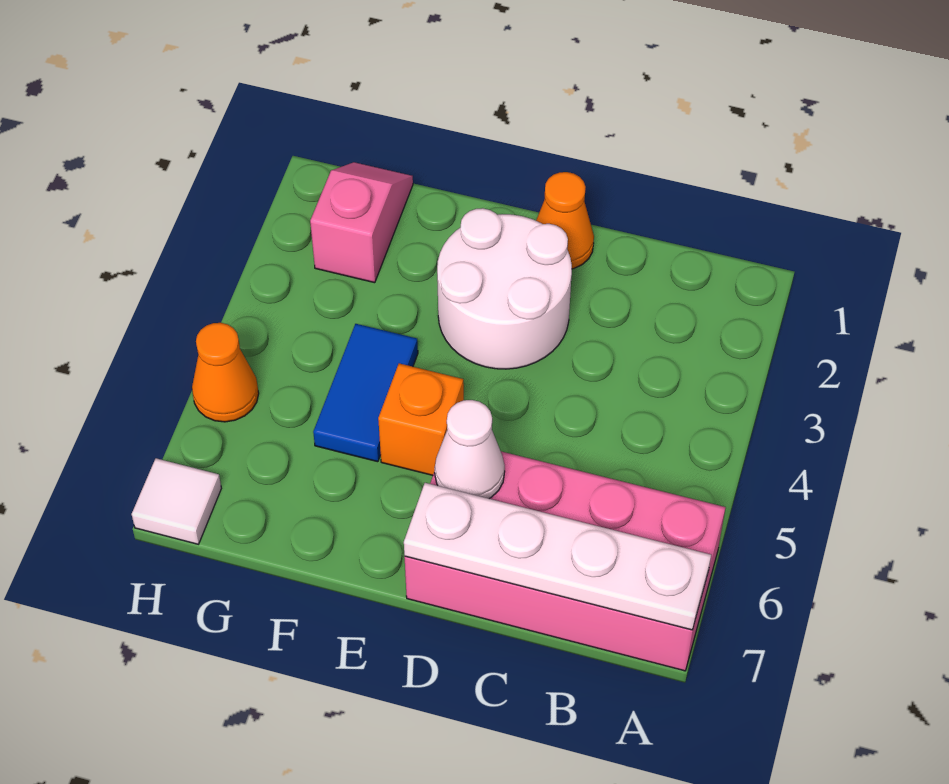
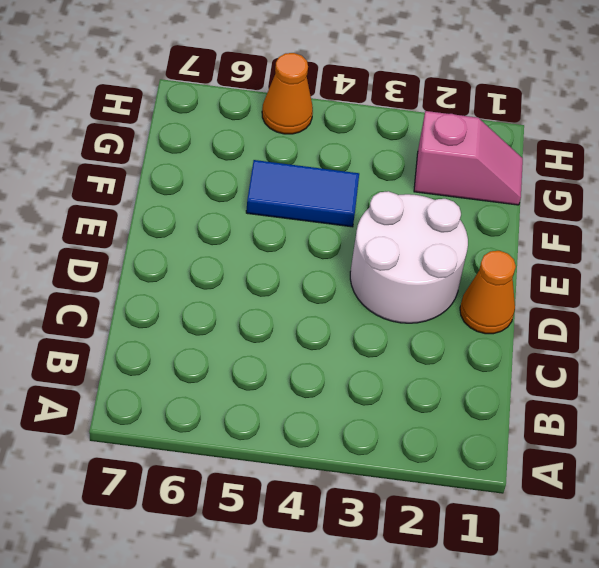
none -> pink brick A6:D7 level 1
none -> orange brick E5 level 1

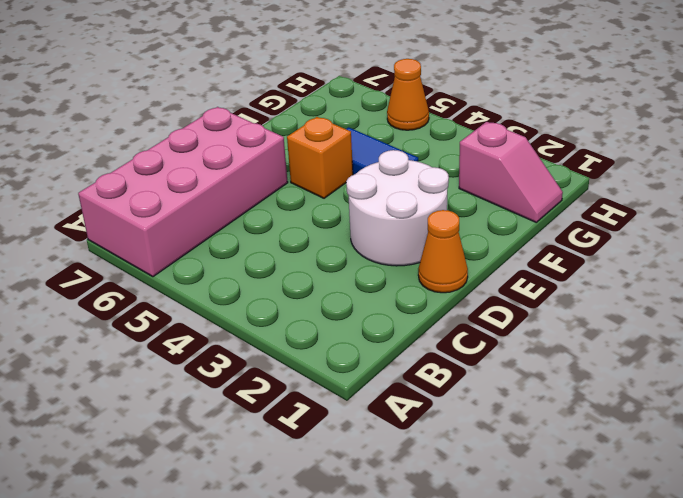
none -> white tile H7 level 1
none -> white plate A7:D7 level 2

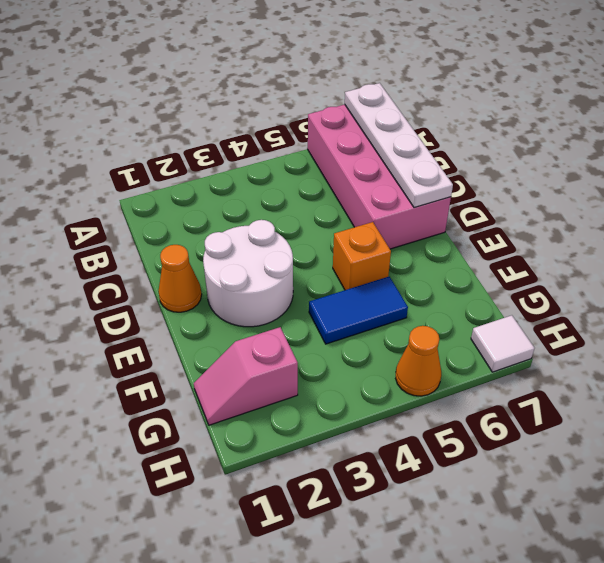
none -> white cone D6 level 2

